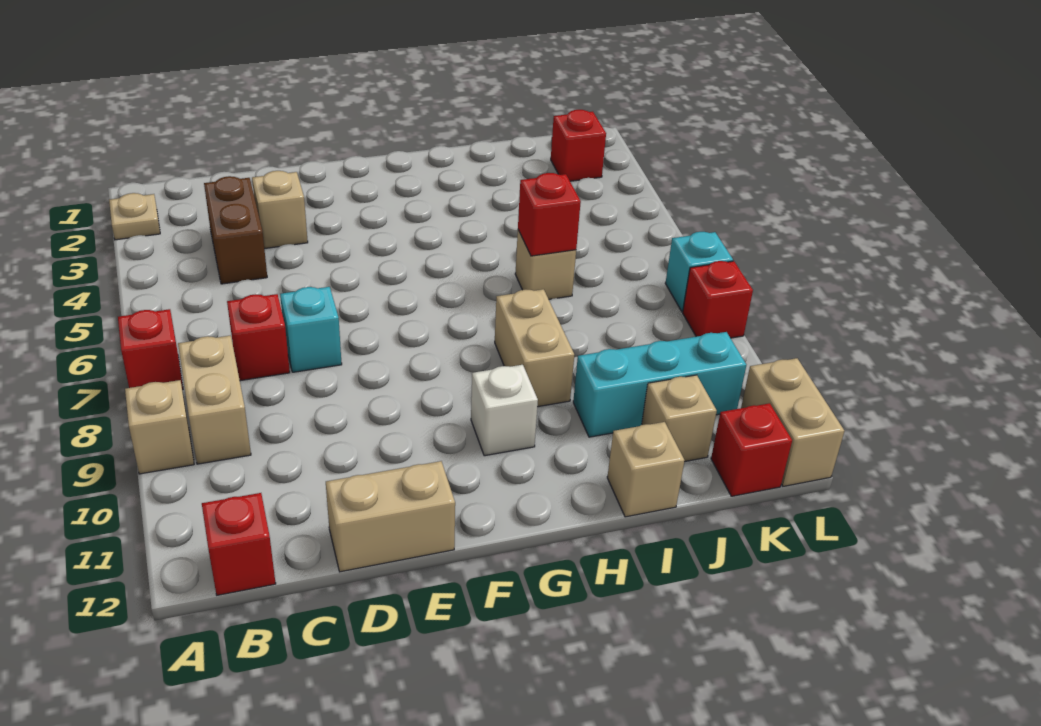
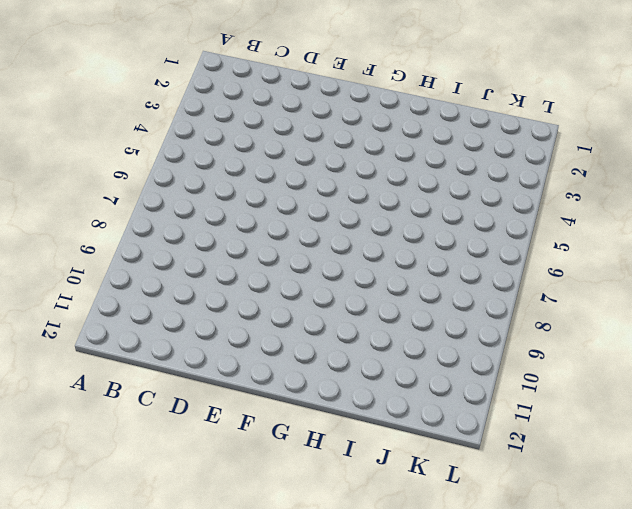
none -> tan plate A2 level 1
none -> red brick A7 level 1
none -> tan brick A9 level 1

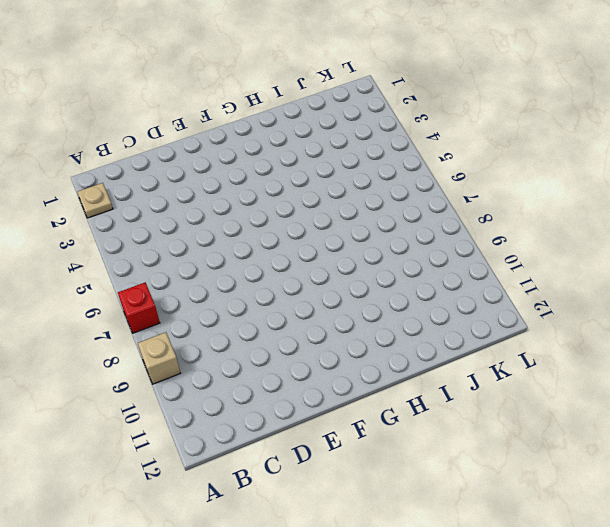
none -> tan brick B8:B9 level 1
none -> red brick B12 level 1
none -> brown brick C3:C4 level 1

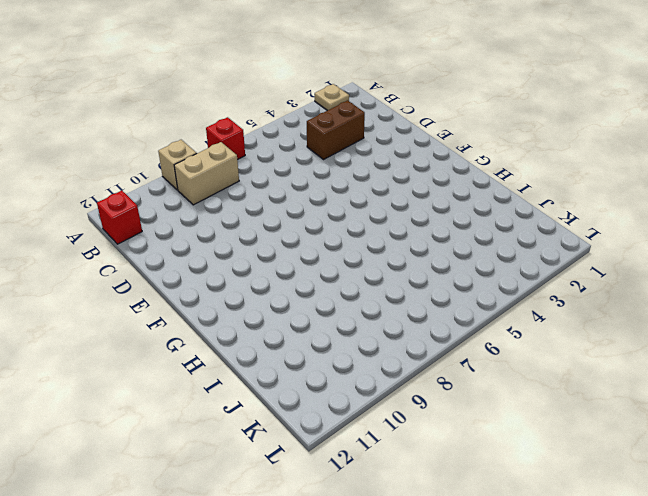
none -> red brick C7 level 1
none -> tan brick D3 level 1
none -> cyan brick D7 level 1

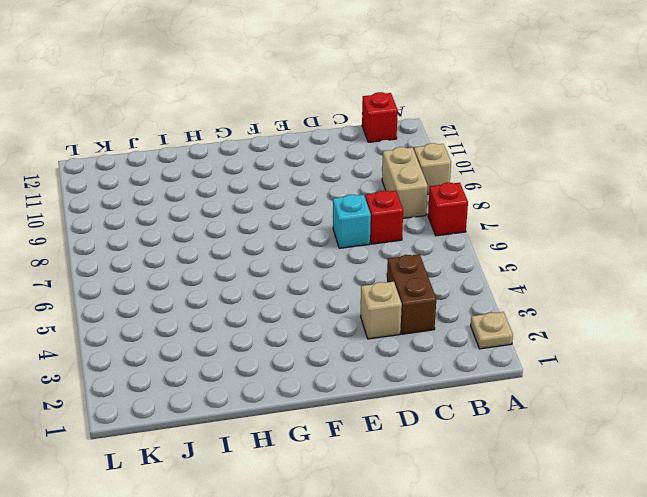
none -> tan brick D12:E12 level 1
none -> white brick G10 level 1
none -> tan brick H8:H9 level 1

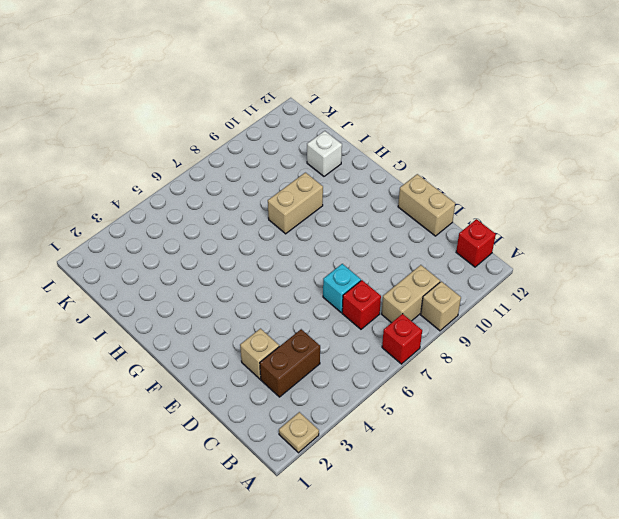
white brick I11 level 1 -> white brick G10 level 1
none -> tan brick I6 level 1
none -> cyan brick I10:K10 level 1
none -> tan brick I12 level 1

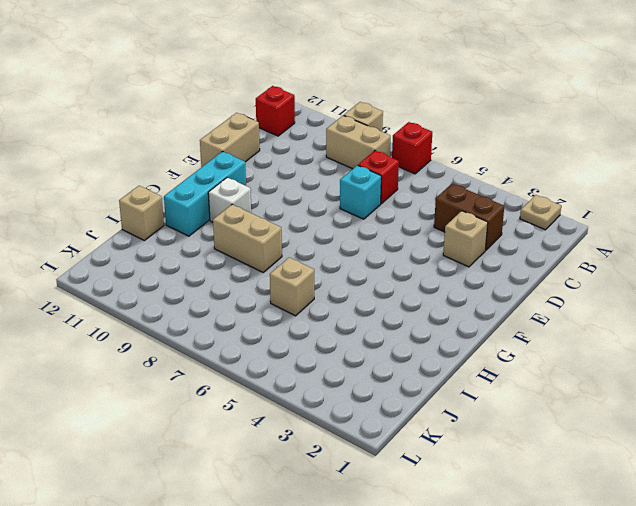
cyan brick F11:H11 level 1 -> cyan brick I10:K10 level 1
none -> tan brick J11 level 1
none -> red brick K2 level 1
none -> red brick K12 level 1

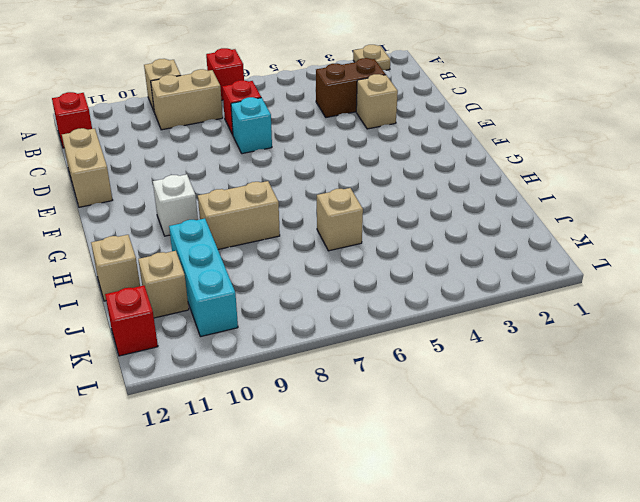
none -> red brick K2 level 1
none -> cyan brick L7 level 1
none -> red brick L8 level 1

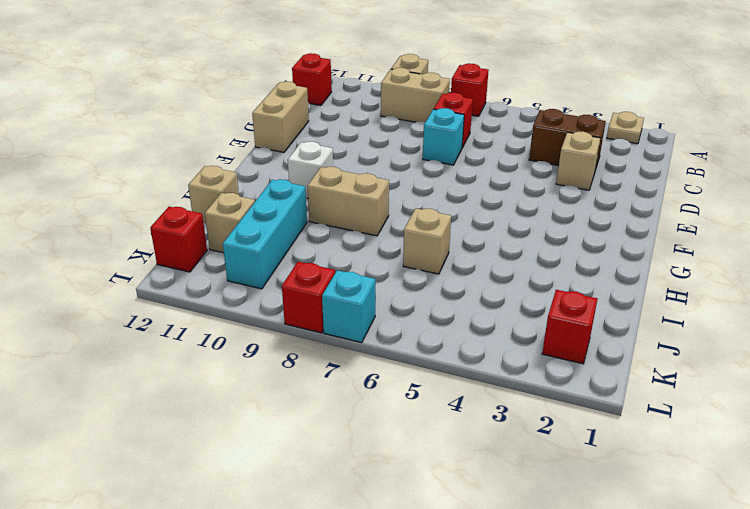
none -> tan brick L11:L12 level 1
none -> red brick I6 level 2

